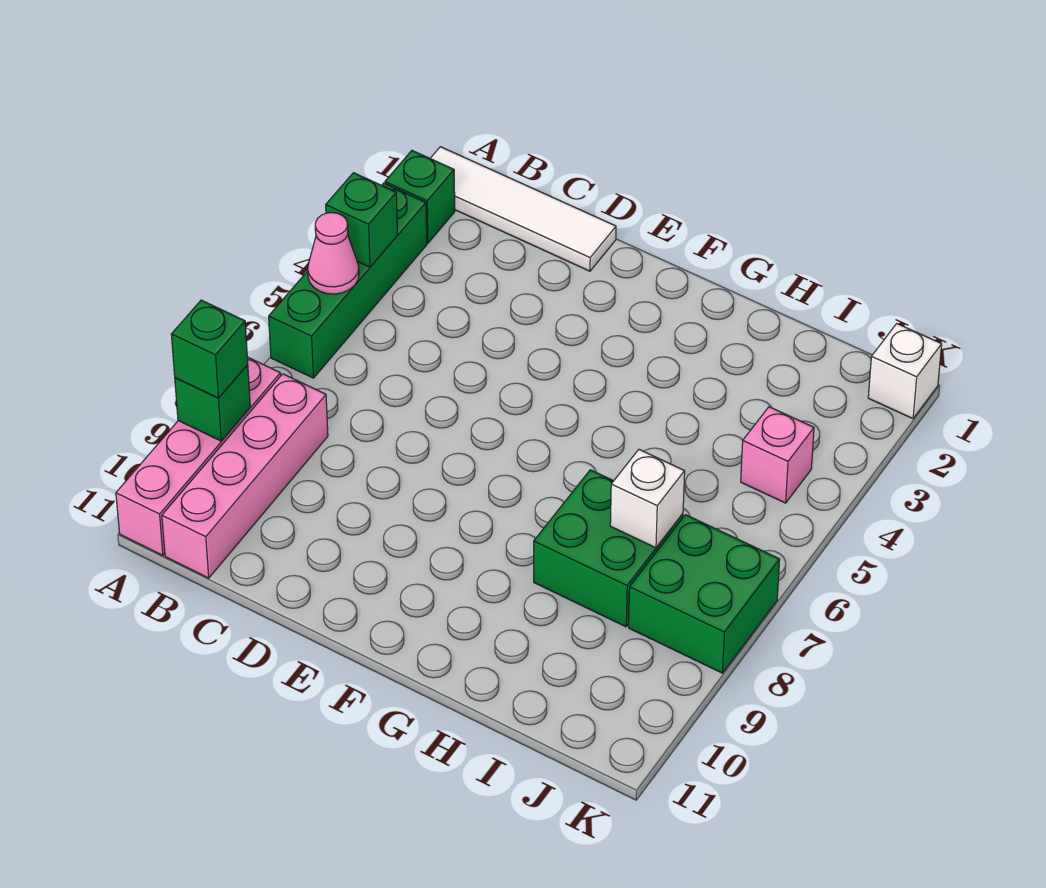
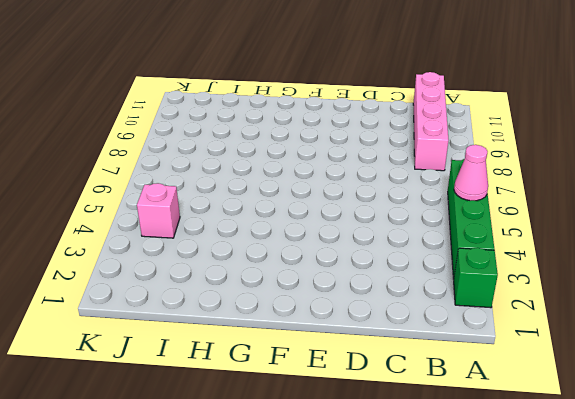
none -> white tile A1:D1 level 1
none -> pink brick A8:A11 level 1
none -> green brick H7:I8 level 1

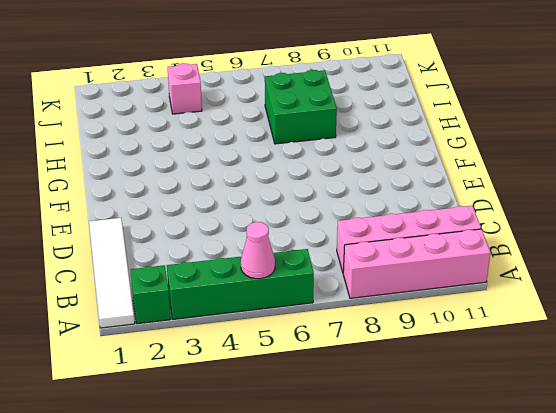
none -> green brick J7:K8 level 1
none -> white brick K1 level 1
none -> green brick A4 level 2

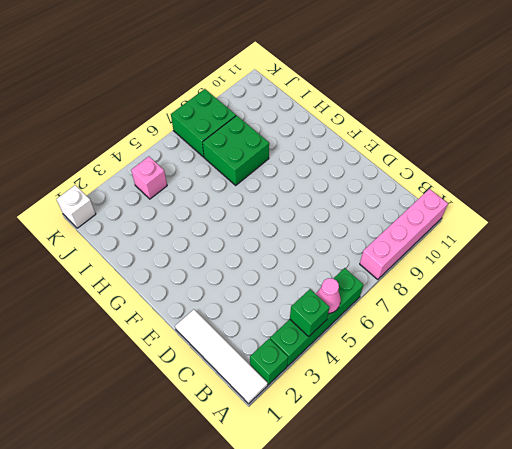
none -> pink brick B8:B11 level 1
none -> green brick A9 level 2
none -> white brick I7 level 2

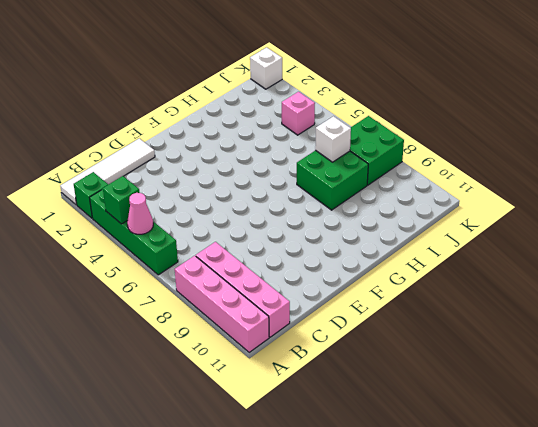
none -> green brick A9 level 2
none -> green brick A9 level 3

